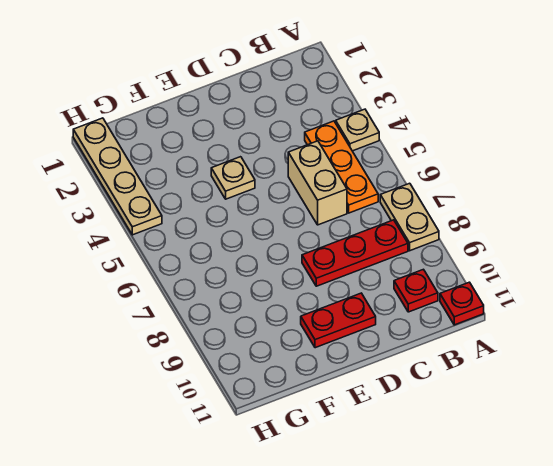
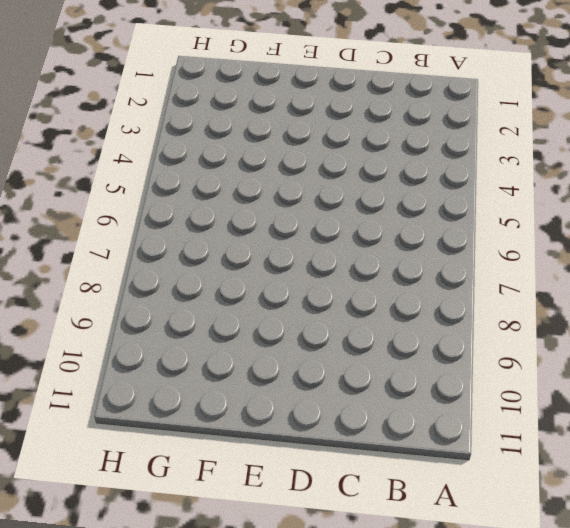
none -> tan plate A4 level 1
none -> tan plate A7:A8 level 1

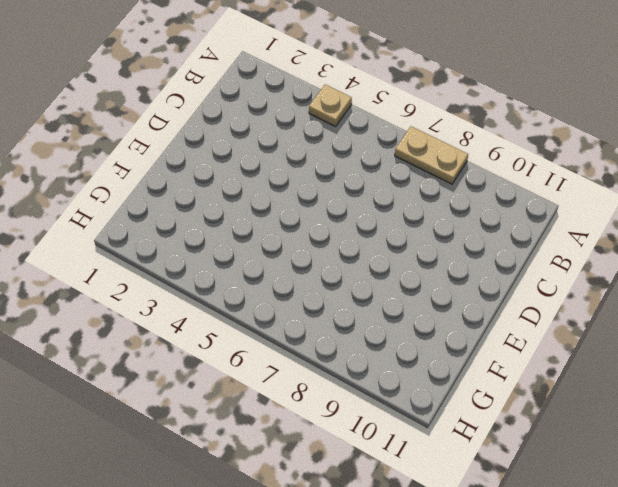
none -> red plate A11 level 1
none -> orange plate B4:B6 level 1

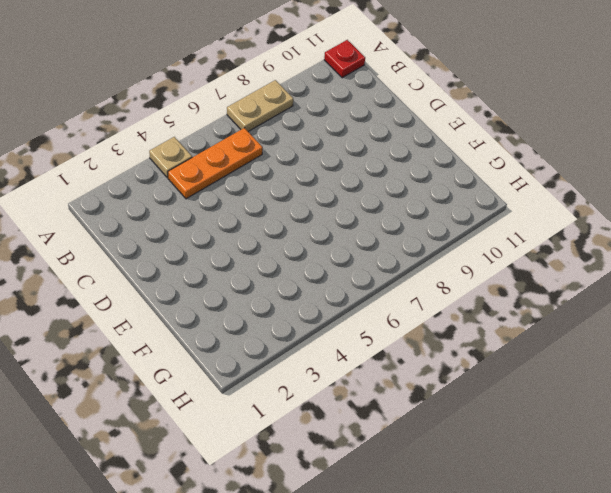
none -> red plate B8:D8 level 1
none -> red plate B10 level 1

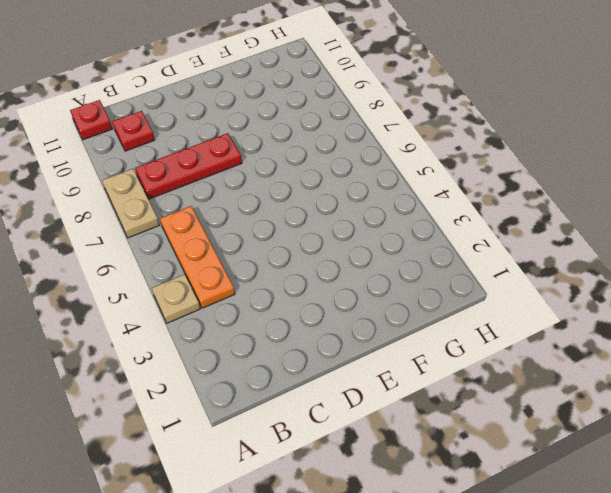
none -> tan brick C5:C6 level 1
none -> red plate D10:E10 level 1

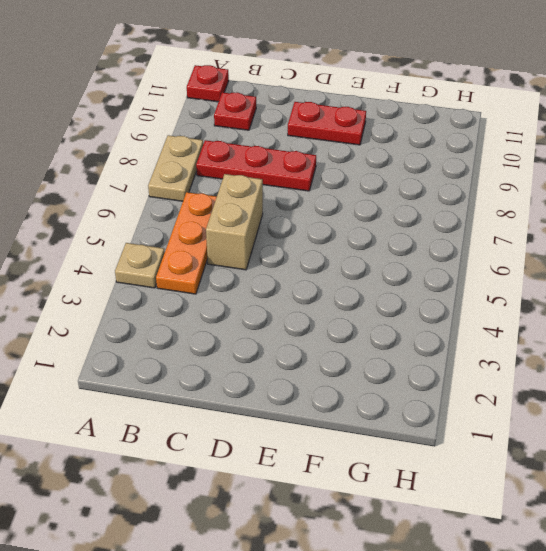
none -> tan plate E4 level 1
none -> tan plate H1:H4 level 1

